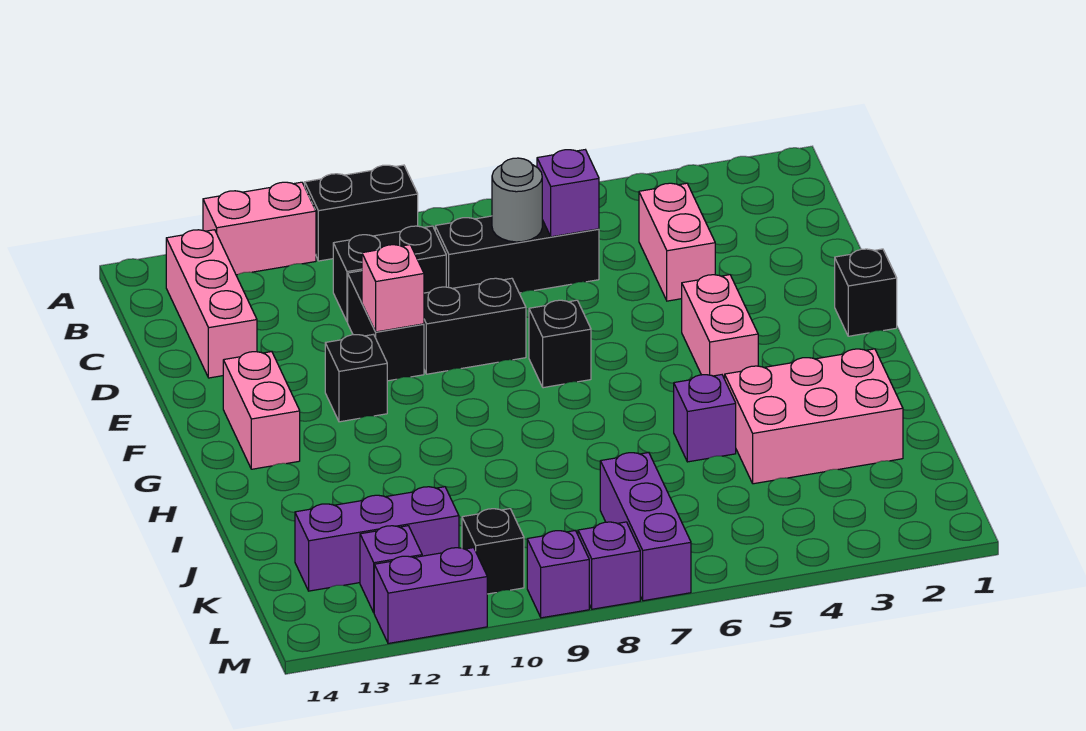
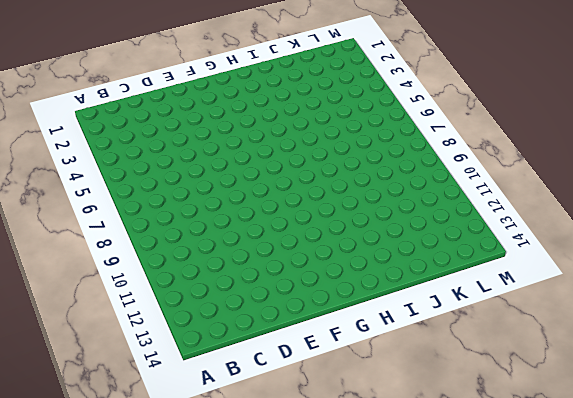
none -> black brick A9:A10 level 1
none -> pink brick A11:A12 level 1
none -> pink brick B13:D13 level 1

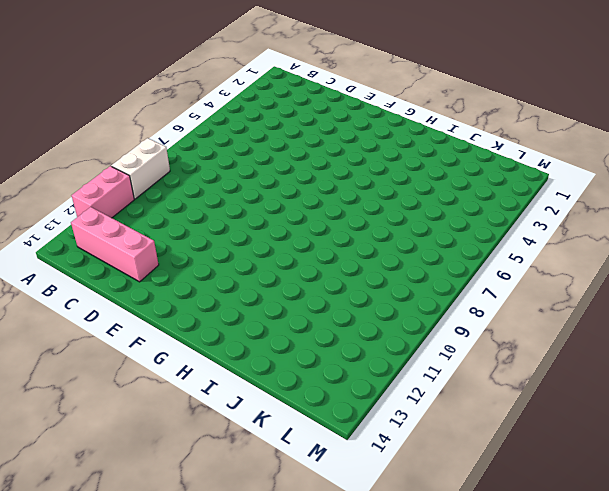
white brick A9:A10 level 1 -> black brick A9:A10 level 1
none -> pink brick C4:D4 level 1
none -> black brick C6:C8 level 1
none -> black brick C9:C10 level 1

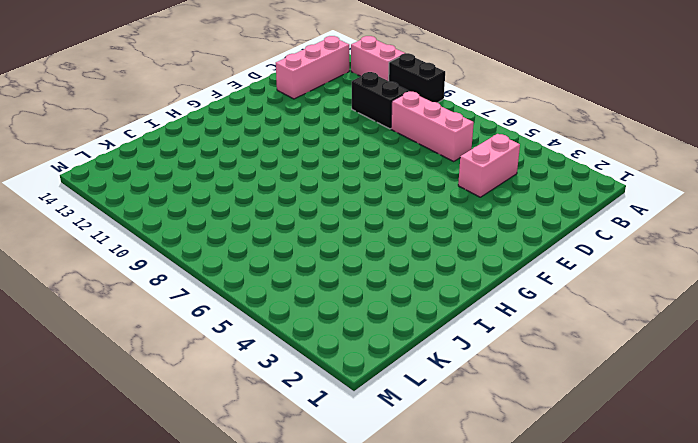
pink brick C6:C8 level 1 -> black brick C6:C8 level 1
none -> black brick D10:E10 level 1
none -> black brick E8:E9 level 1
none -> black brick F1 level 1

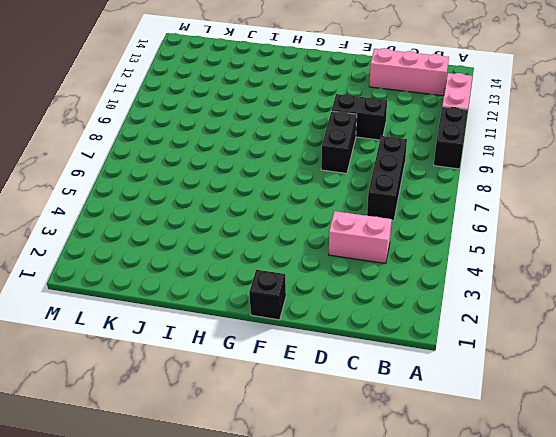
none -> black brick C9:C10 level 1
none -> pink brick F4:G4 level 1
none -> black brick F7 level 1

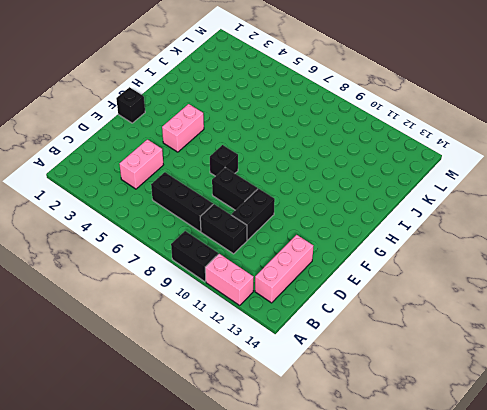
none -> black brick F11 level 1
none -> pink brick F13:G13 level 1
none -> pink brick I2:J4 level 1

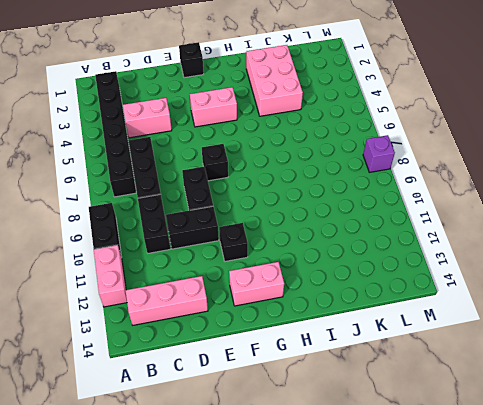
black brick B2:B7 level 1 -> none
none -> purple brick I5 level 1
none -> purple brick K7:M7 level 1
none -> purple brick K11:K13 level 1

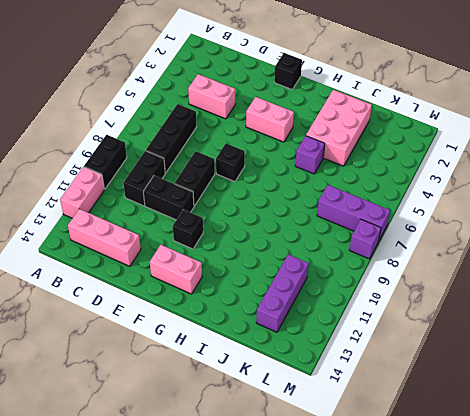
none -> black brick L10 level 1
none -> purple brick L12 level 1
none -> purple brick M9 level 1

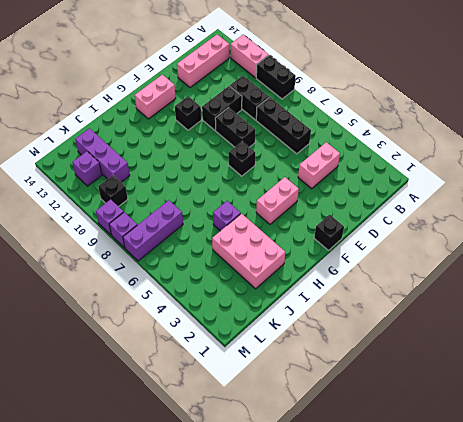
none -> purple brick M11:M12 level 1
none -> purple brick C6 level 2
none -> grey round brick C7 level 2

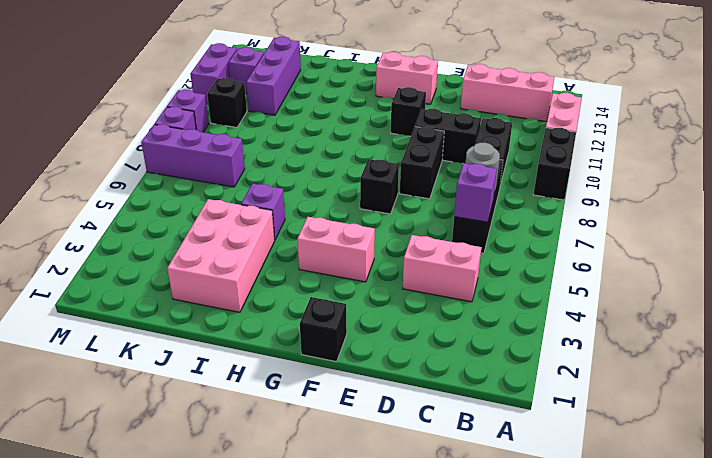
none -> pink brick E10 level 2

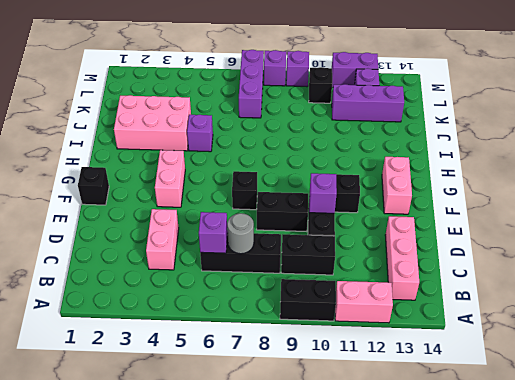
purple brick E10 level 2 -> pink brick E10 level 2

